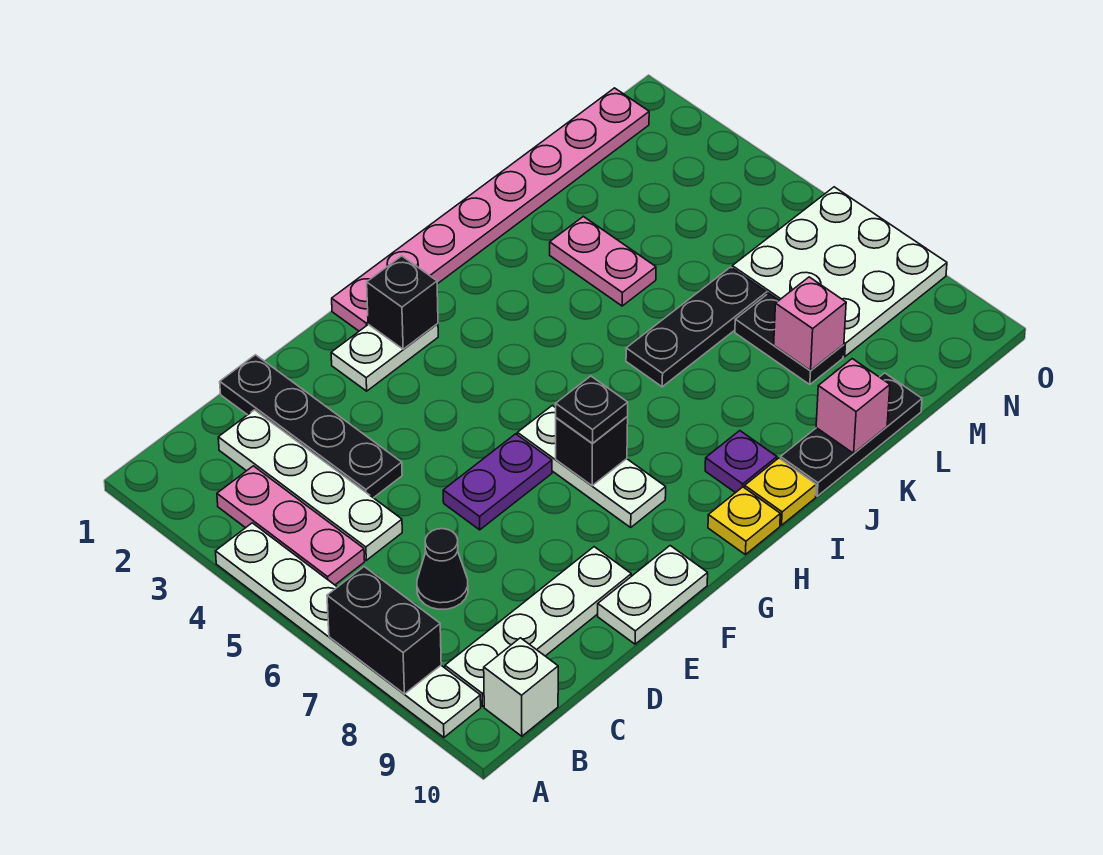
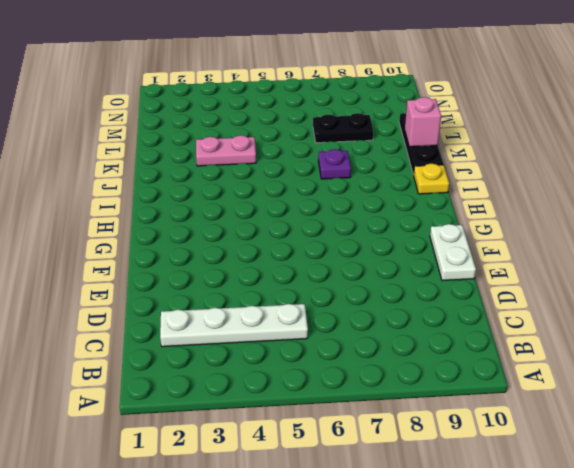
purple plate J7 level 1 -> purple plate I9 level 1
none -> white plate A4:A9 level 1
none -> pink plate B3:B5 level 1
none -> white plate B9:E9 level 1

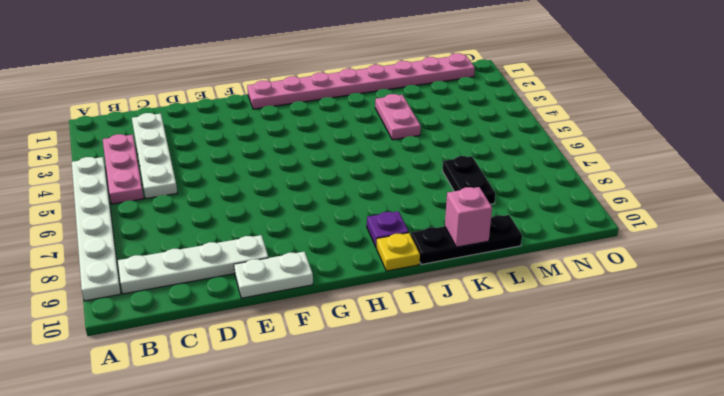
none -> white brick B10 level 1
none -> black cone C7 level 1
none -> black plate D1:D4 level 1

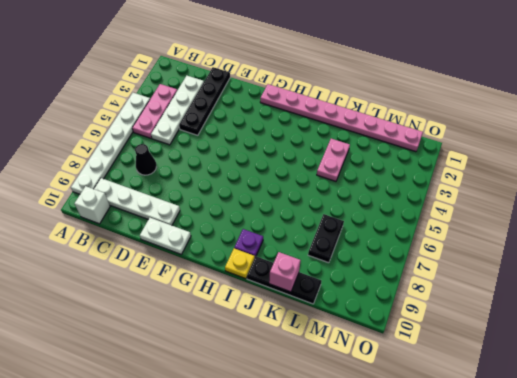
none -> purple plate E6:F6 level 1
none -> white plate F2:G2 level 1
none -> white plate G6:G8 level 1

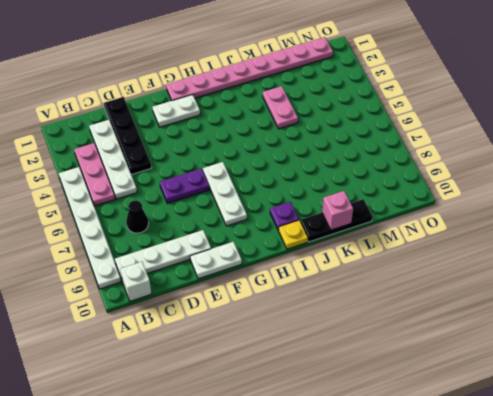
none -> yellow plate H10 level 1
none -> black plate J6:L6 level 1
none -> black plate L7:L8 level 1

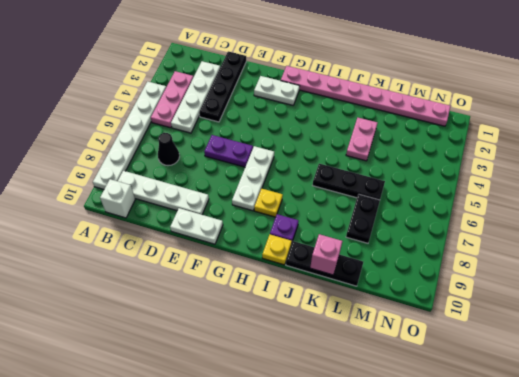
yellow plate H8 level 1 -> yellow plate H10 level 1
none -> white plate M6:O8 level 1
none -> black brick A7:A8 level 2
none -> black brick G2 level 2

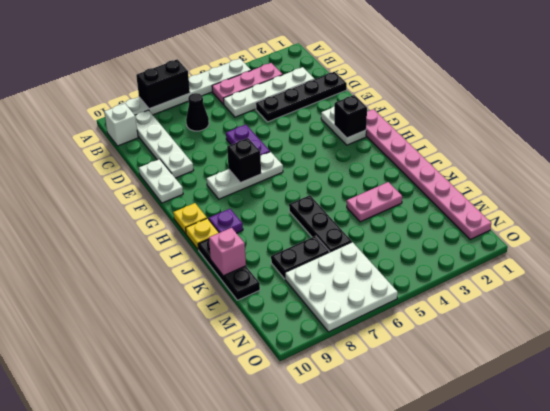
none -> pink brick L8 level 2
none -> black plate G7 level 3

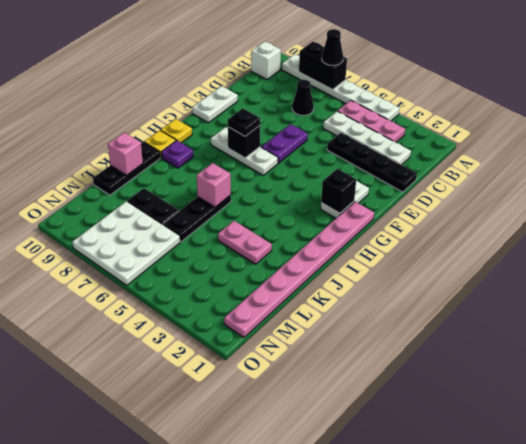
black cone A7 level 3 -> none
pink brick J6 level 2 -> pink brick L8 level 2
none -> white plate B9:E9 level 1

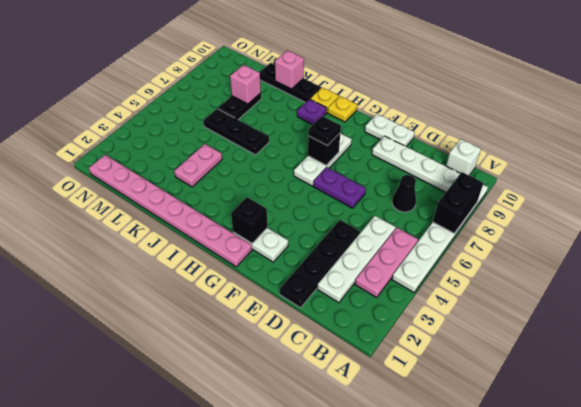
none -> white plate M6:O8 level 1

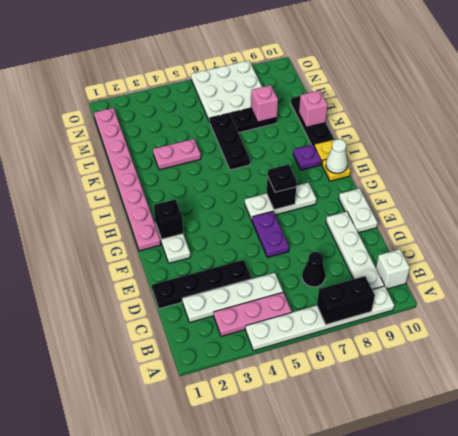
white cone H10 level 2 -> none

